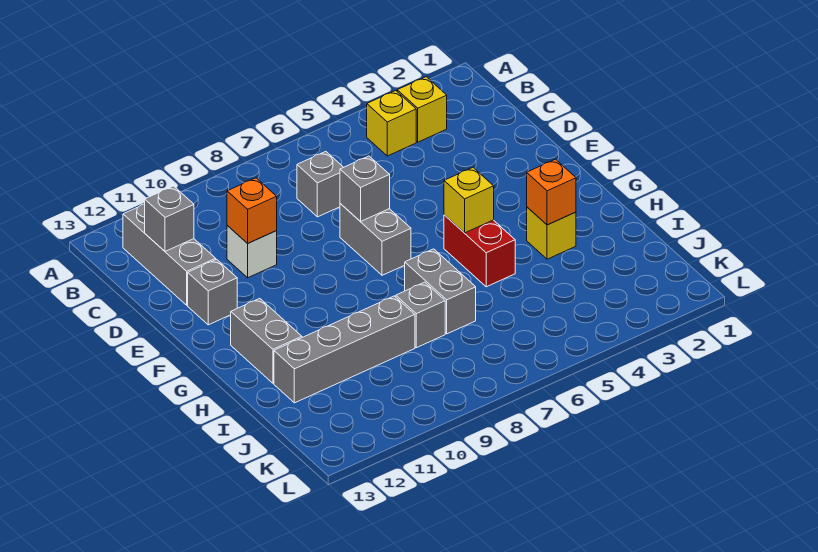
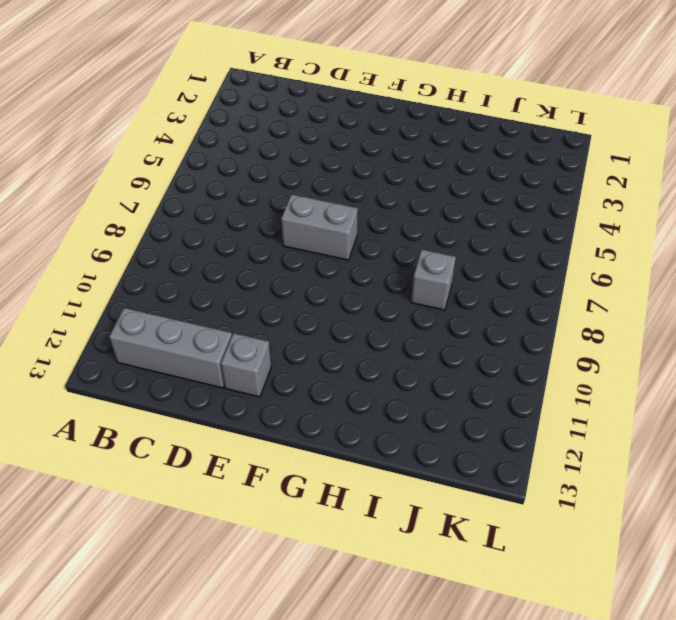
none -> yellow brick B3 level 1
none -> yellow brick B4 level 1
none -> grey brick C7 level 1

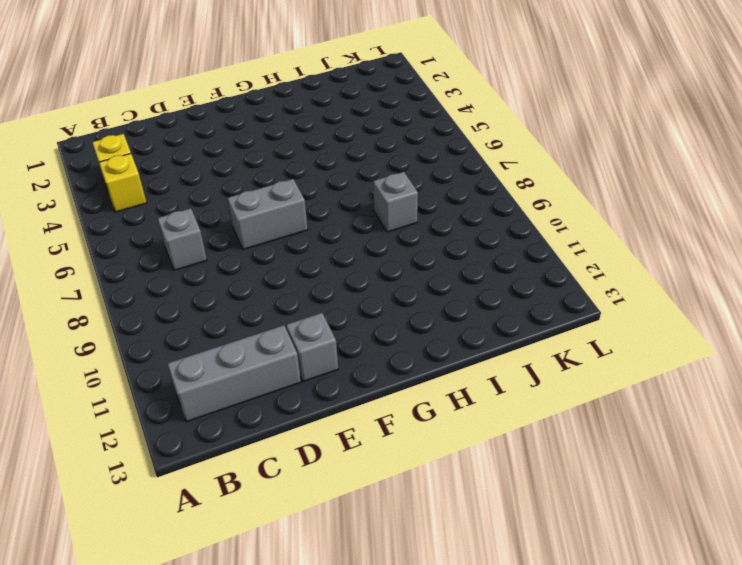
none -> white brick D10 level 1
none -> red brick G5:H5 level 1
none -> grey brick G12:H12 level 1

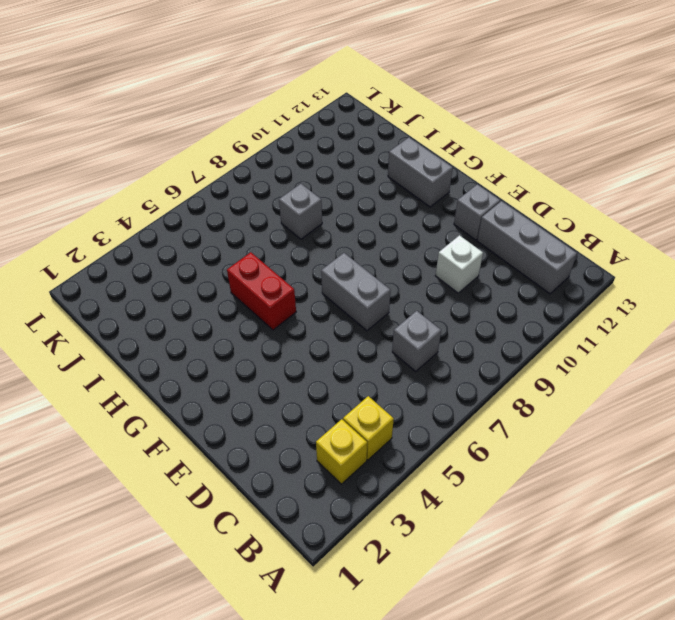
none -> yellow brick H3 level 1
none -> grey brick H7:I7 level 1
none -> grey brick I9:I12 level 1

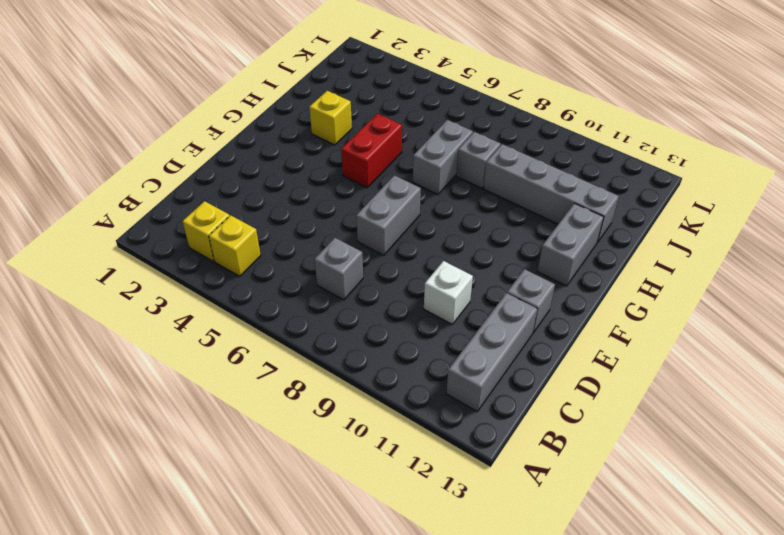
none -> grey brick C12 level 2
none -> orange brick D10 level 2
none -> grey brick E7 level 2

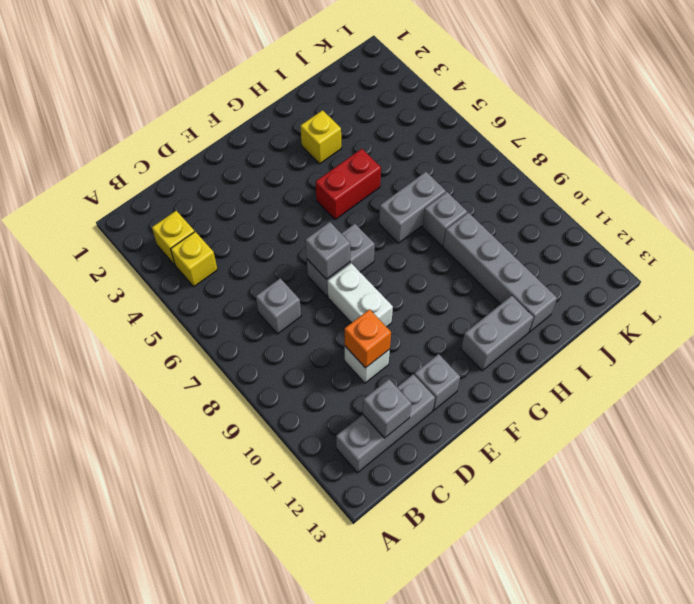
white brick E8:E9 level 1 -> none
none -> yellow brick G5 level 2
none -> orange brick H3 level 2

